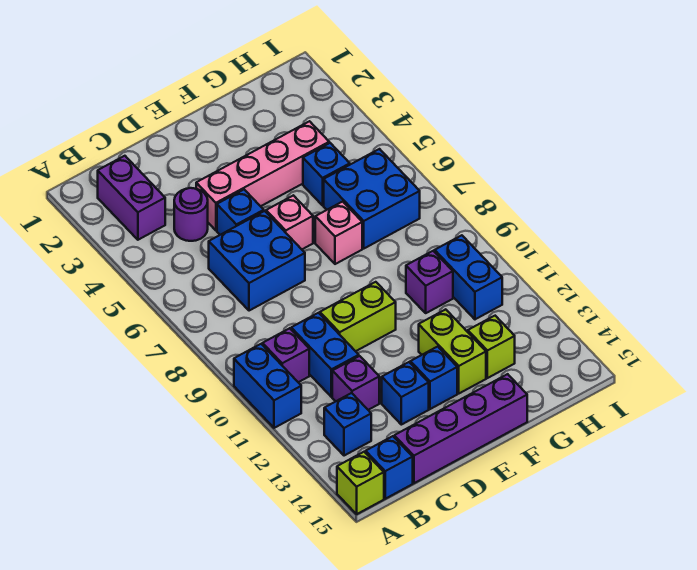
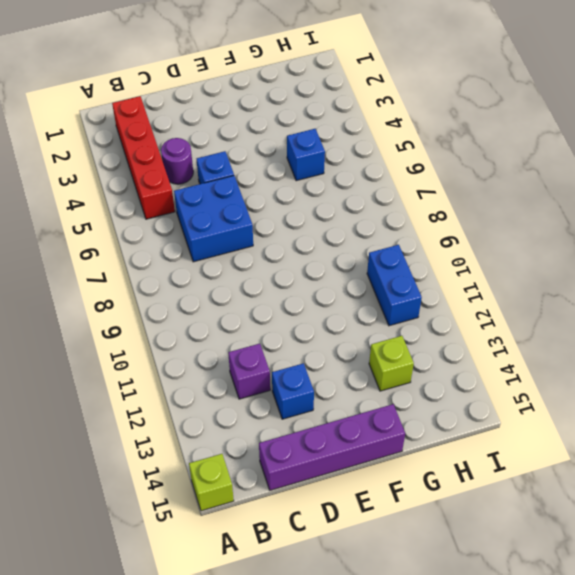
red brick B2:B5 level 1 -> purple brick B2:B3 level 1
none -> blue brick A10:A11 level 1
none -> purple brick B10 level 1
none -> blue brick B13 level 1

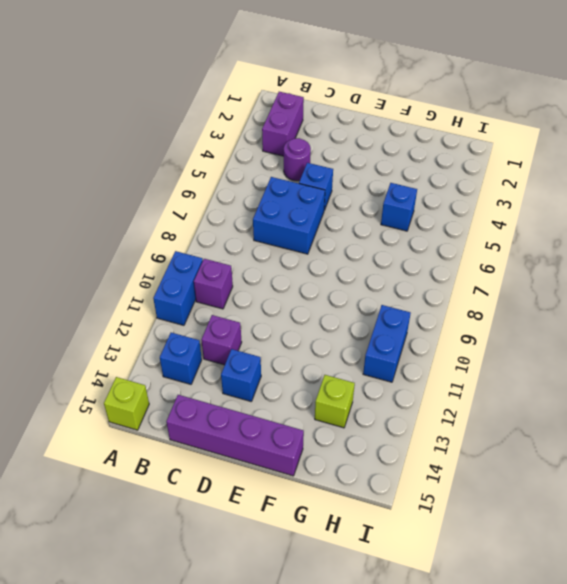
none -> blue brick B15 level 1
none -> blue brick C10:C11 level 1
none -> pink brick D4:G4 level 1

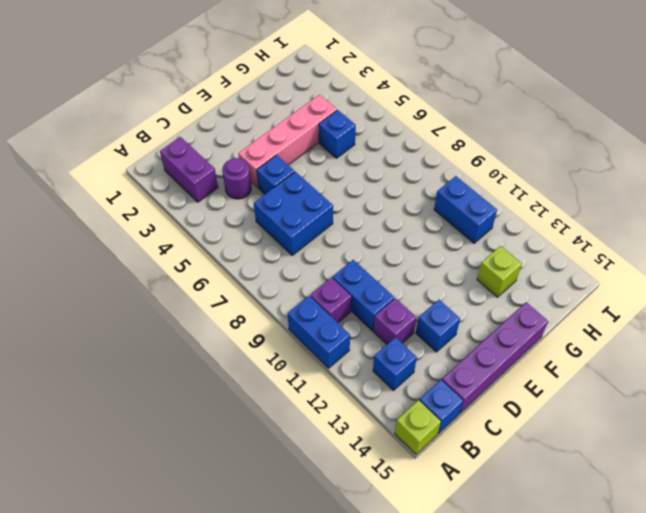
none -> lime brick D10:E10 level 1
none -> pink brick E6 level 1
none -> blue brick E13 level 1

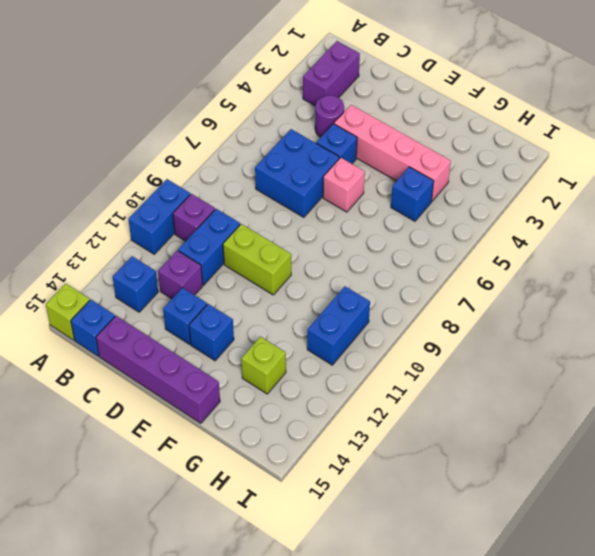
none -> pink brick F7 level 1
none -> lime brick F12:F13 level 1
none -> blue brick G6:H7 level 1

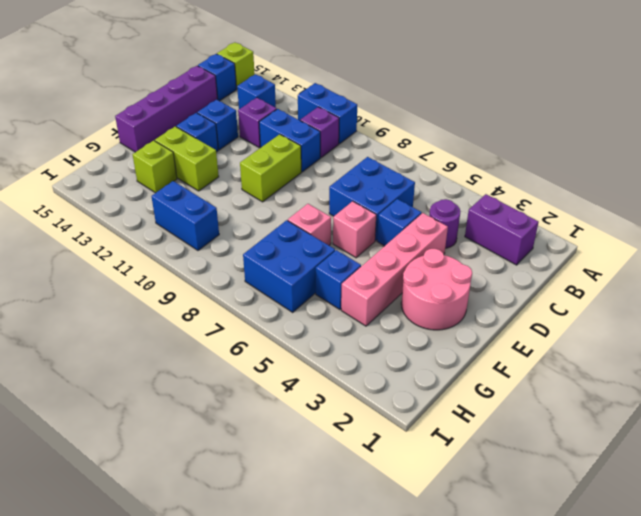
pink round brick E2:F3 level 1 -> none
none -> purple brick G10 level 1

